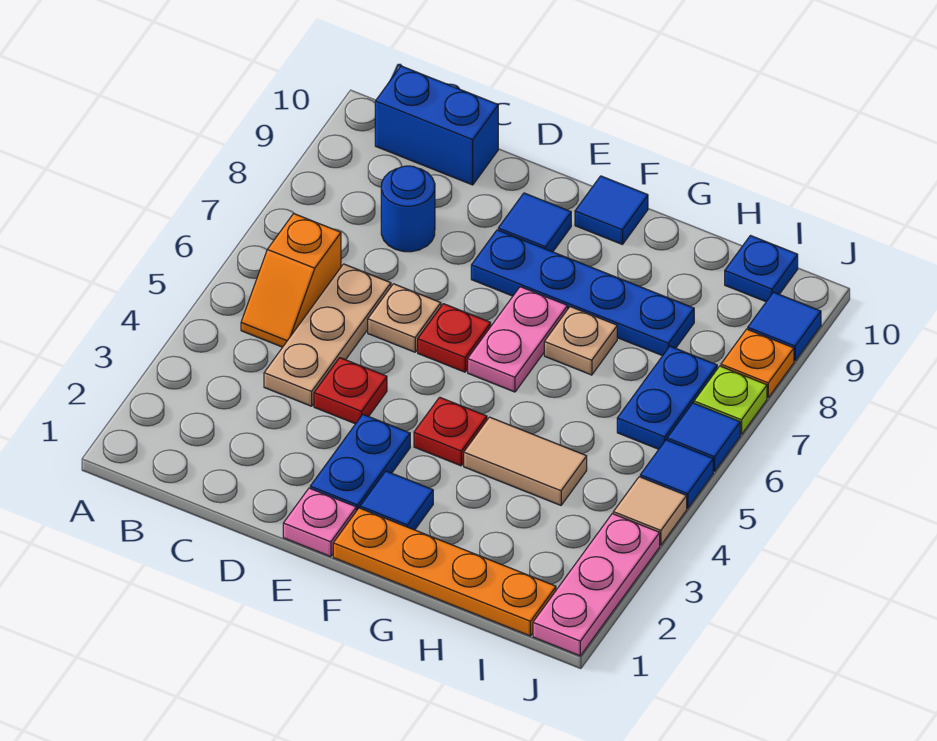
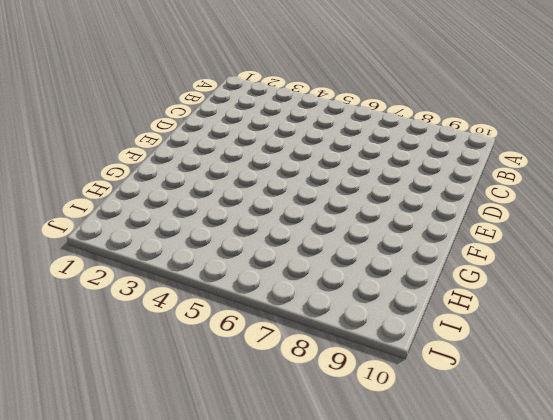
none -> orange slope B5:B6 level 1 top 6
none -> blue brick B10:C10 level 1
none -> tan plate C4:C6 level 1

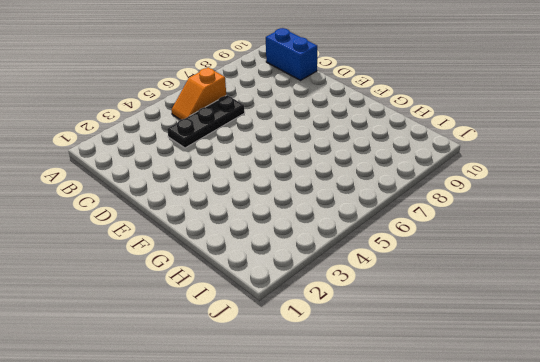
black plate C4:C6 level 1 -> tan plate C4:C6 level 1
none -> blue round brick C8 level 1
none -> red plate D4 level 1
none -> tan plate D6 level 1

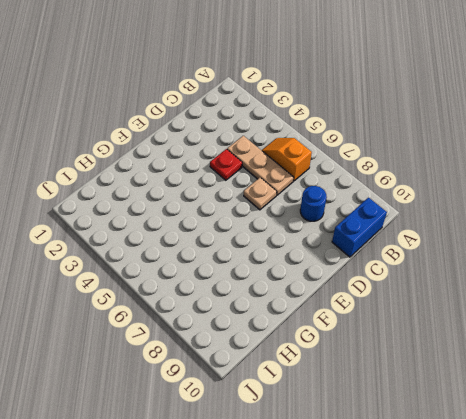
none -> pink plate E1 level 1
none -> blue plate E2:E3 level 1
none -> red plate E6 level 1

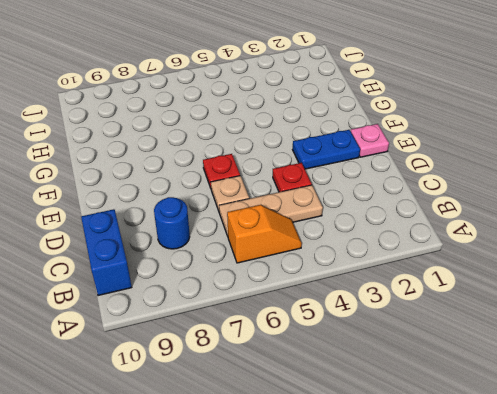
none -> blue plate E8:H8 level 1
none -> blue tile E9 level 1
none -> orange plate F1:I1 level 1

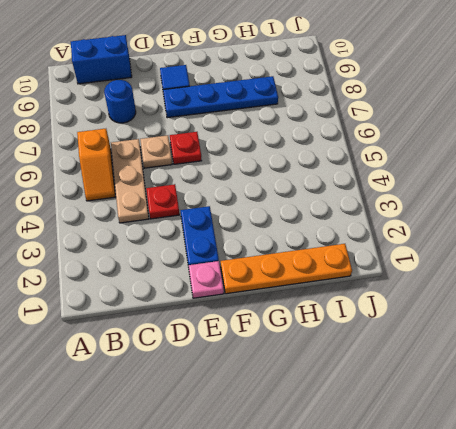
none -> blue tile F2 level 1
none -> red plate F4 level 1
none -> pink plate F6:F7 level 1

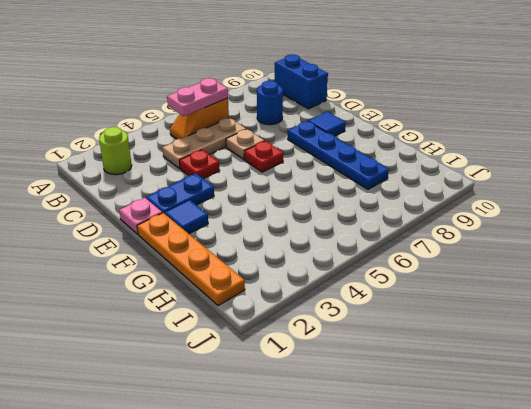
lime round brick B2 level 1 -> none
pink plate B5:B6 level 2 -> pink plate F6:F7 level 1
none -> red plate F4 level 1
none -> blue tile F10 level 1
none -> tan tile G4:H4 level 1

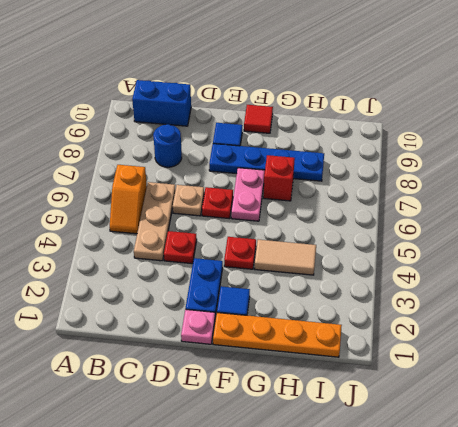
red tile F10 level 1 -> blue tile F10 level 1
red brick G7 level 1 -> tan plate G7 level 1
none -> blue plate I6:I7 level 1
none -> blue plate I10 level 1
none -> pink plate J1:J3 level 1

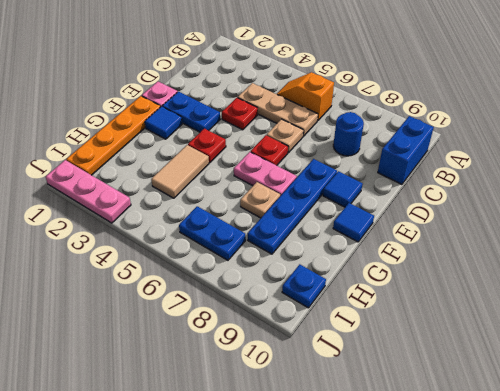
none -> tan tile J4 level 1
none -> blue tile J5 level 1
none -> blue tile J6 level 1

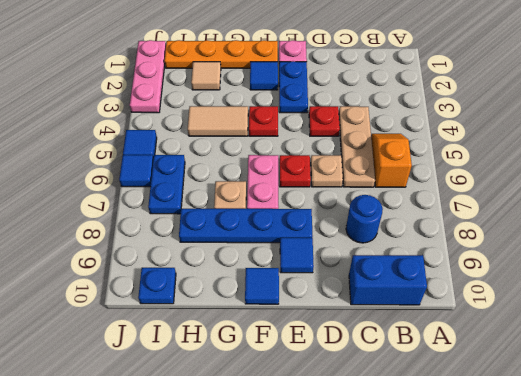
tan tile H2 level 1 -> tan tile J4 level 1
none -> lime plate J7 level 1
none -> orange plate J8 level 1
none -> blue tile J9 level 1

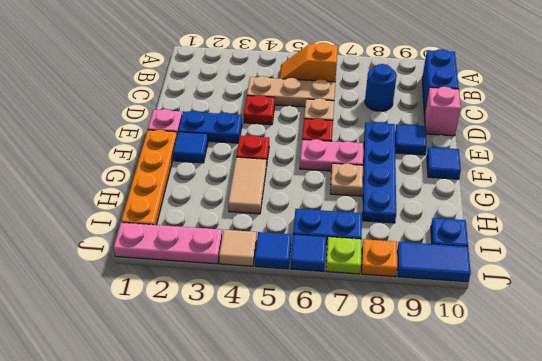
pink brick D10 level 1 -> none
blue tile J9:J10 level 1 -> blue tile J9 level 1

